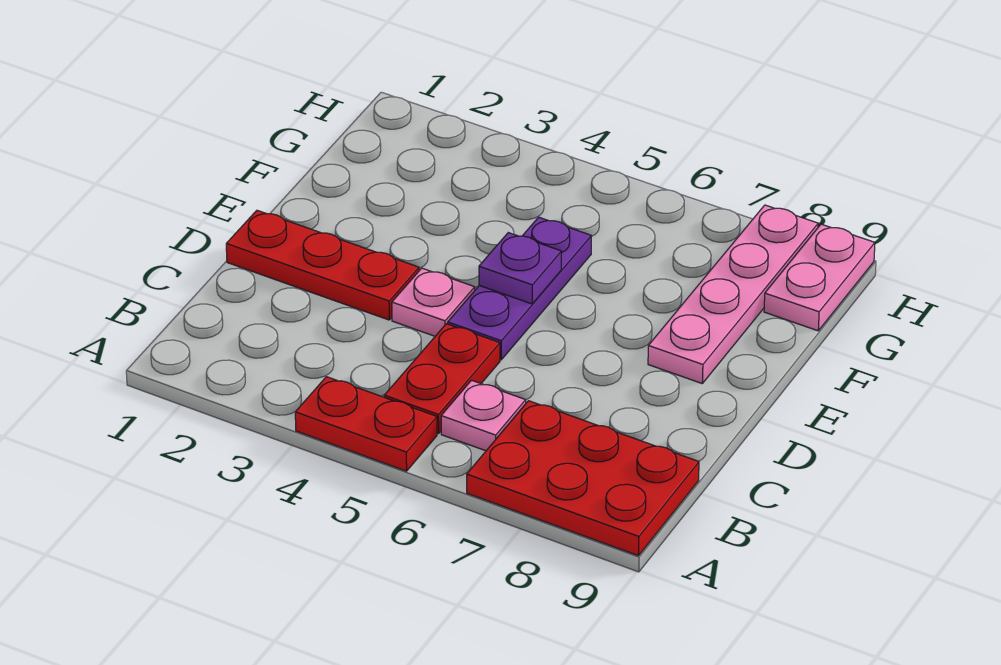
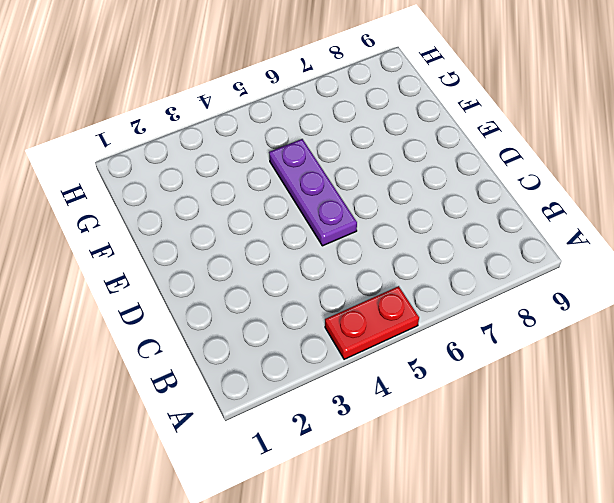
none -> red plate A7:B9 level 1
none -> red plate B5:C5 level 1

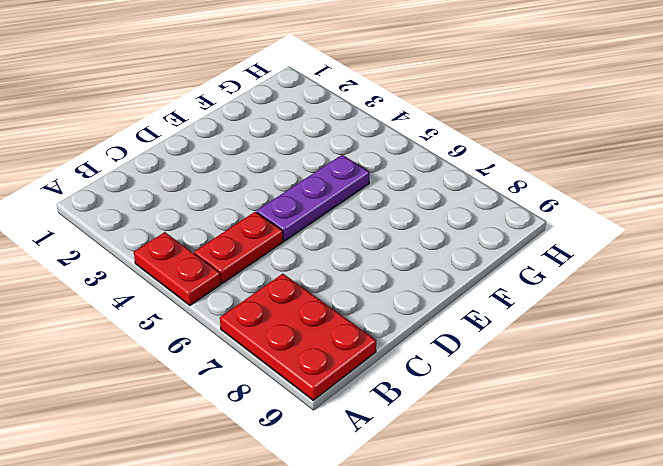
none -> pink plate B6 level 1
none -> red plate D1:D3 level 1

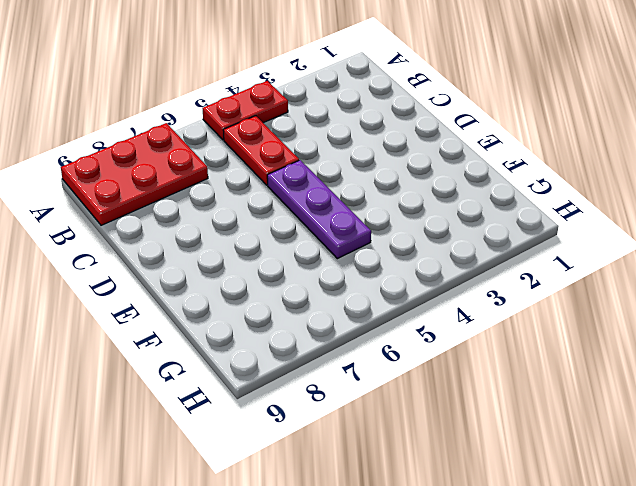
none -> pink plate B6 level 1
none -> red plate D1:D3 level 1

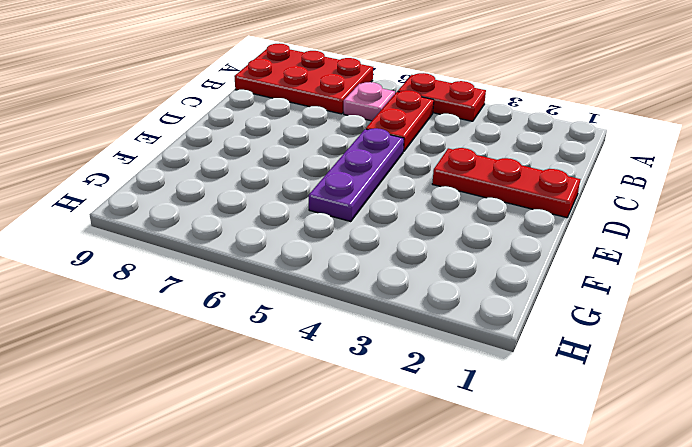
none -> pink plate D4 level 1
none -> pink plate E8:H8 level 1

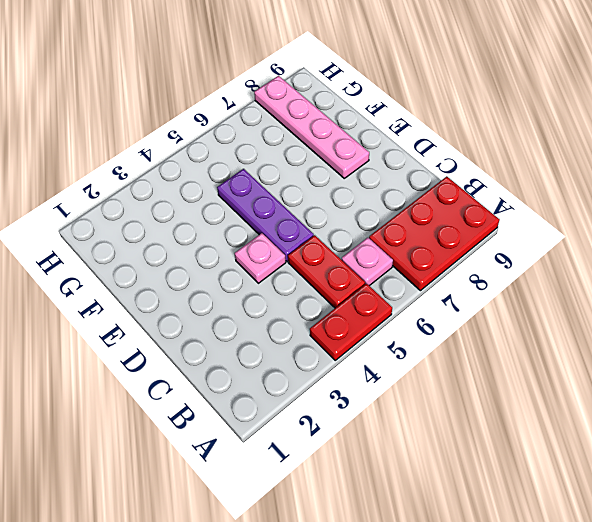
none -> red plate D1:D3 level 1
none -> pink plate G9:H9 level 1

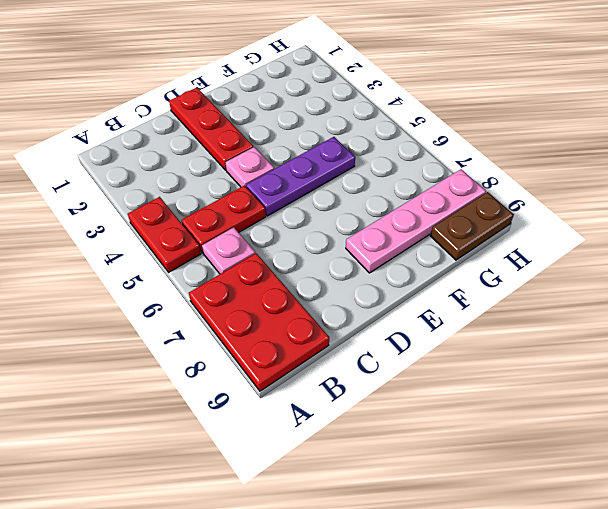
brown plate G9:H9 level 1 -> pink plate G9:H9 level 1
none -> purple plate E5 level 2

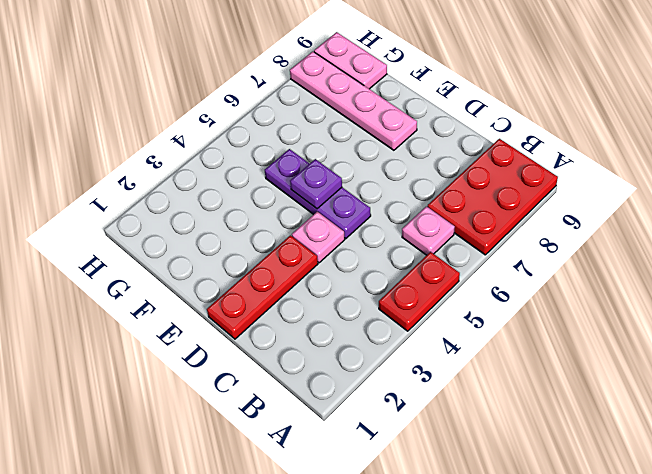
none -> red plate B5:C5 level 1

